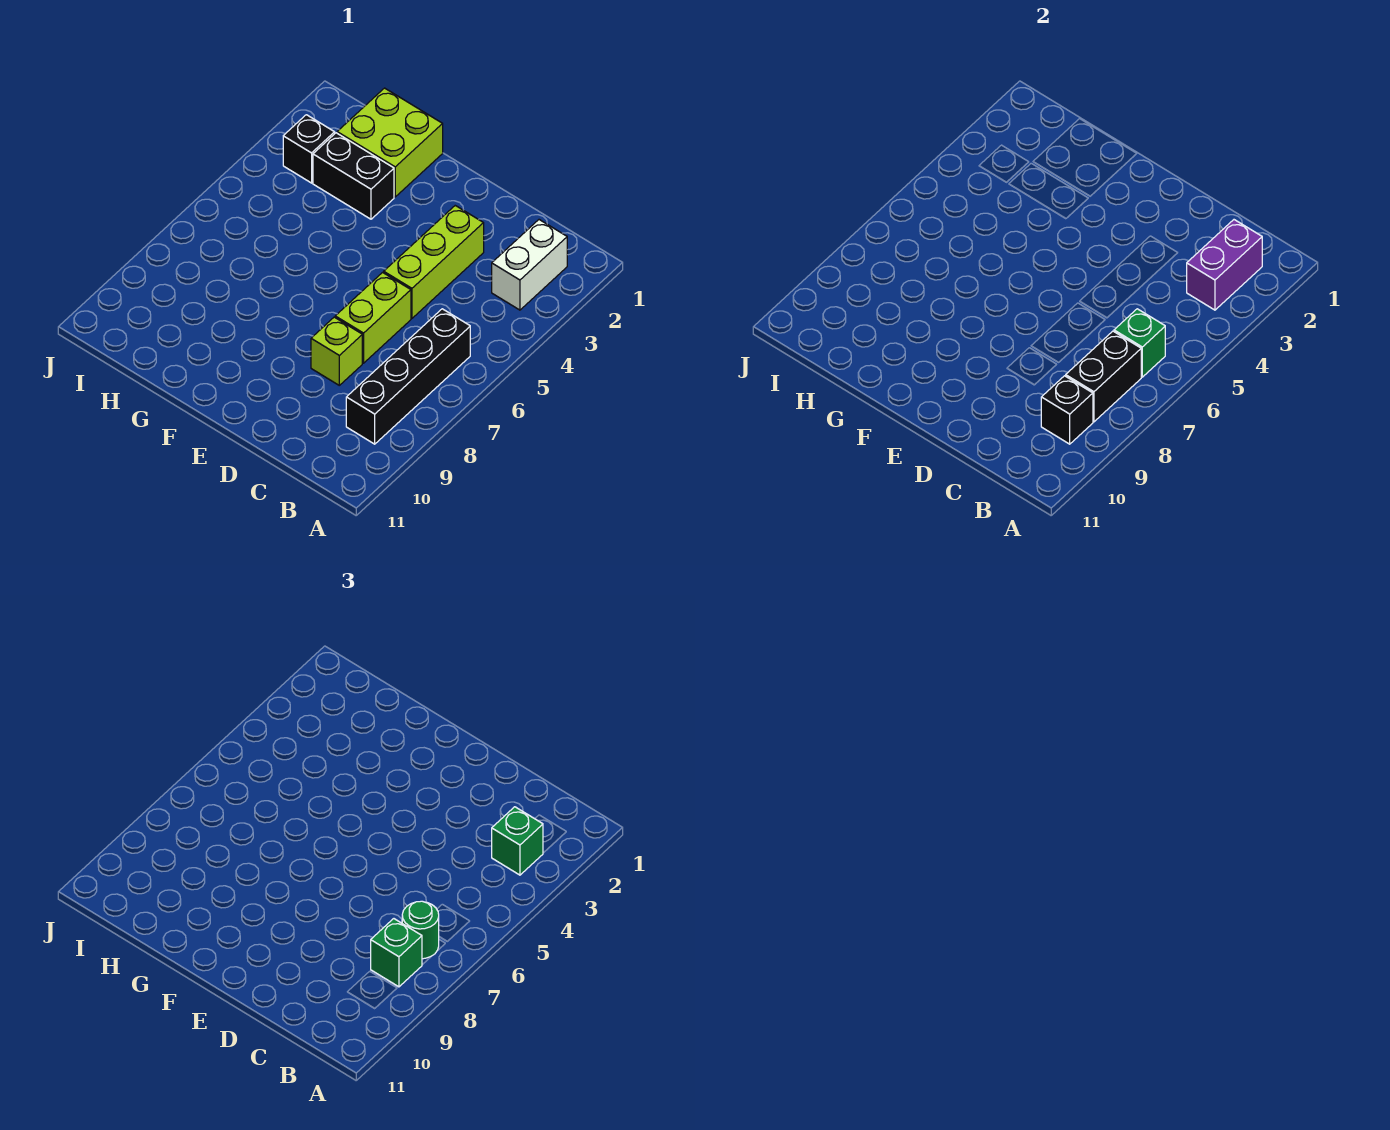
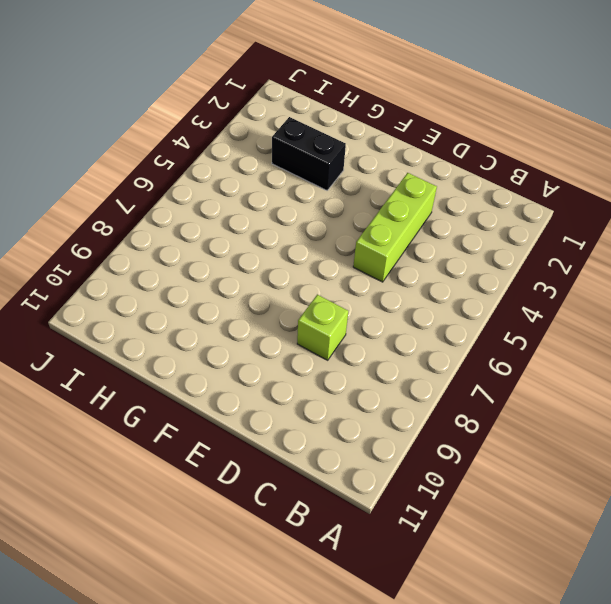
none -> white brick B2:B3 level 1
none -> black brick B6:B9 level 1
none -> lime brick D6:D7 level 1

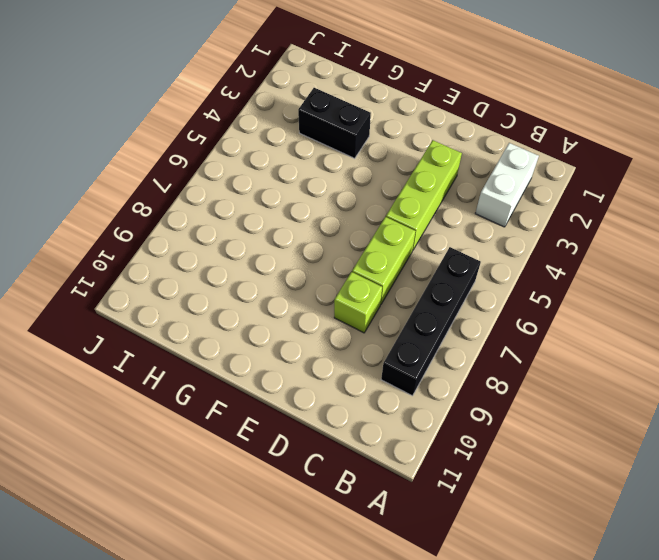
none -> lime brick G1:H2 level 1
none -> black brick I3 level 1
none -> purple brick B2:B3 level 2

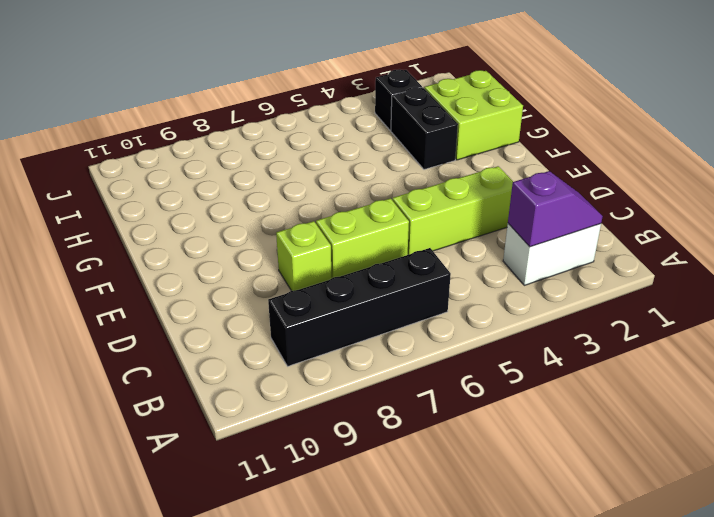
purple slope B2:B3 level 2 top 3 -> purple brick B2:B3 level 2
none -> green brick B6 level 2
none -> black brick B7:B8 level 2
none -> black brick B9 level 2

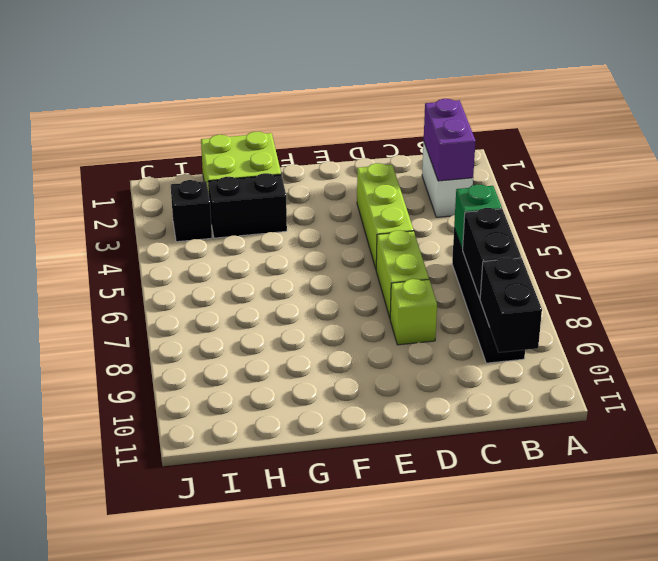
black brick B9:B10 level 2 -> black brick B9 level 2
none -> green brick B3 level 3
none -> green round brick B7 level 3
none -> green brick B8 level 3

